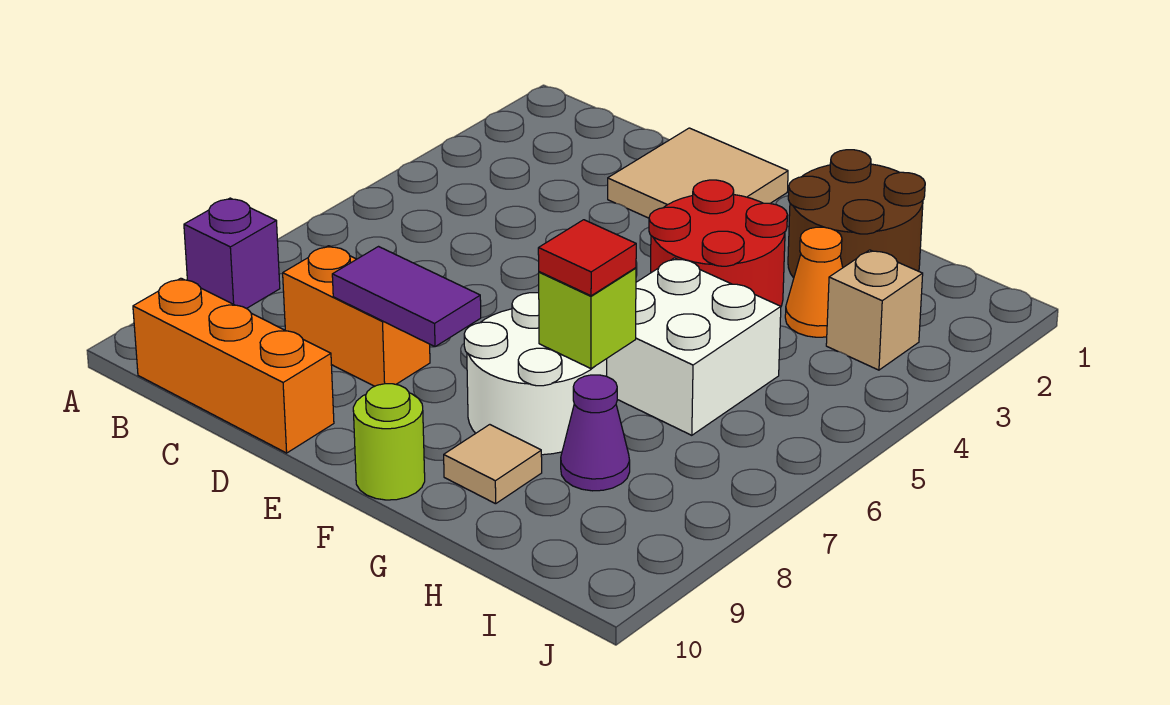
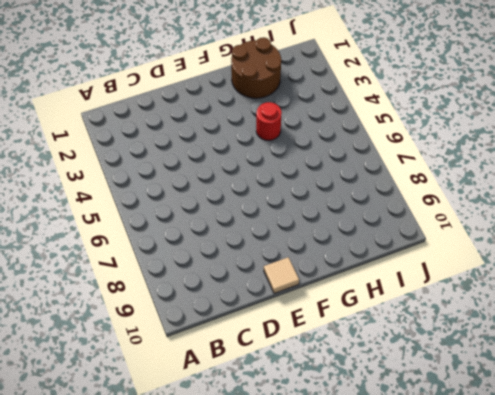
tan tile E10 level 1 -> tan tile G9 level 1
red round brick G4 level 1 -> red round brick F3:G4 level 1
none -> purple brick A8 level 1
none -> orange brick B10:D10 level 1
none -> orange brick C8:D8 level 1

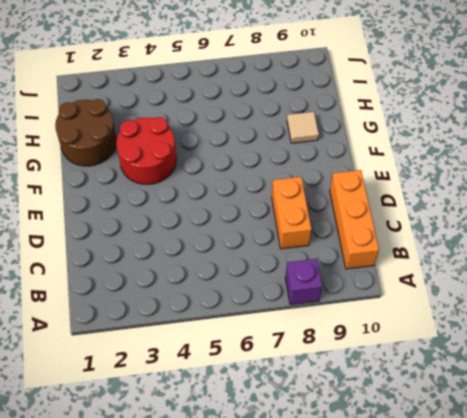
none -> tan tile D1:E2 level 1
none -> white round brick F7:G8 level 1
none -> lime round brick F10 level 1

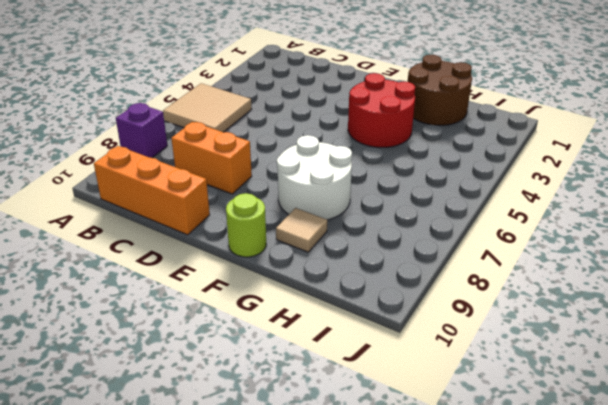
tan tile A5:B6 level 1 -> tan tile D1:E2 level 1
none -> white brick G5:H6 level 1
none -> orange cone H3 level 1
none -> purple cone H8 level 1

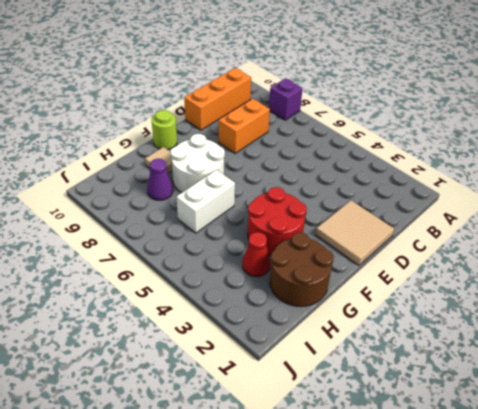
white brick G6:H6 level 1 -> white brick G5:H6 level 1
red cone H3 level 1 -> orange cone H3 level 1
none -> tan brick I3 level 1
none -> purple tile D8:E8 level 2
none -> lime brick G7 level 2

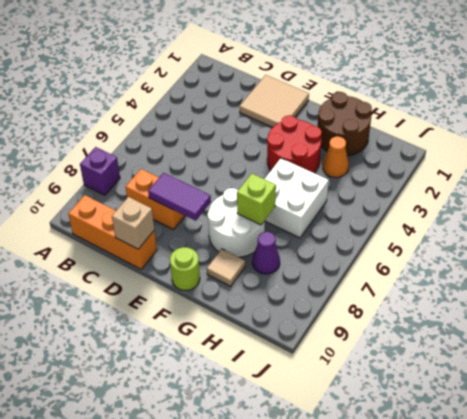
tan brick D10 level 2 -> tan brick I3 level 1
none -> red tile G7 level 3

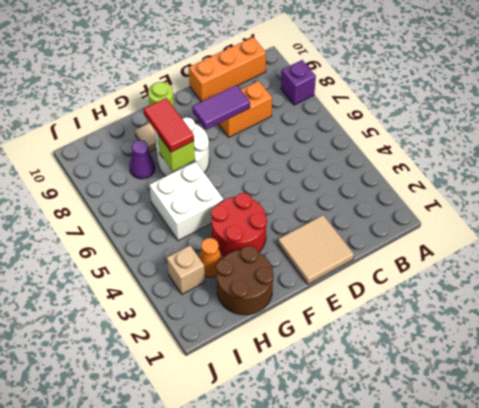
red tile G7:G8 level 3 -> red tile G7 level 3

